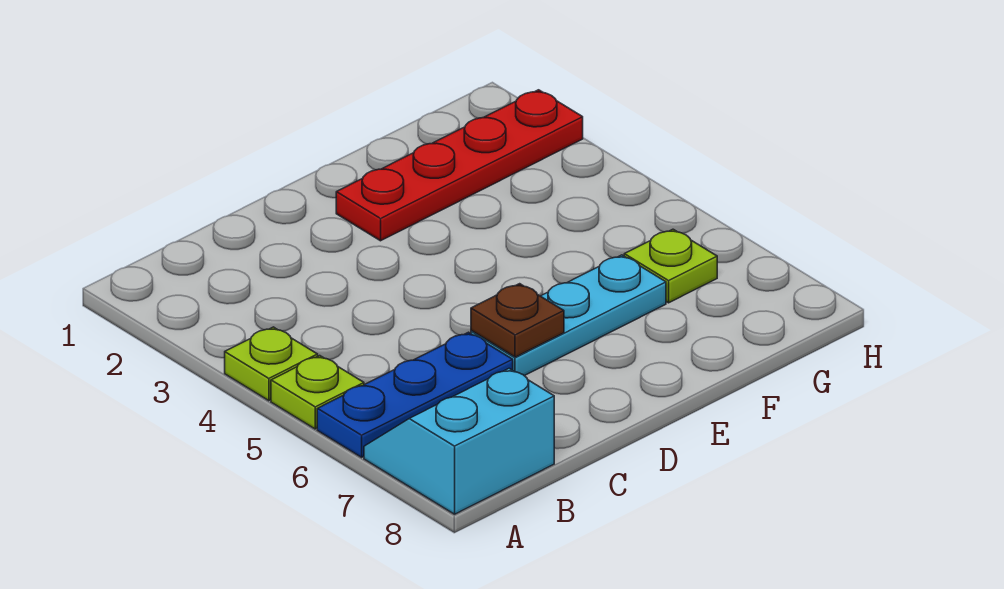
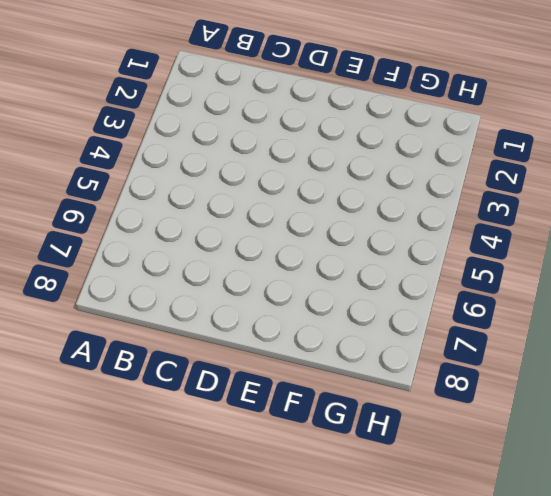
none -> lime plate A4 level 1
none -> lime plate A5 level 1

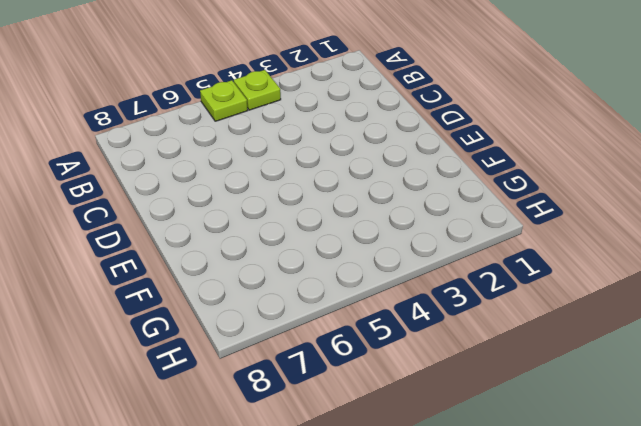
none -> blue plate A6:C6 level 1
none -> cyan slope A7:B8 level 1 top 8

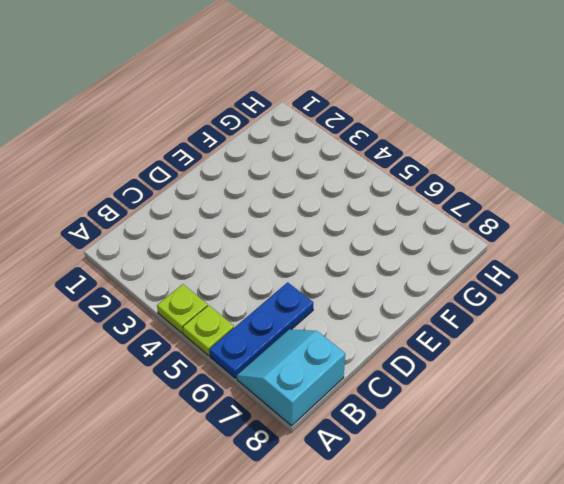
none -> cyan plate D6:F6 level 1
none -> red plate E2:H2 level 1

